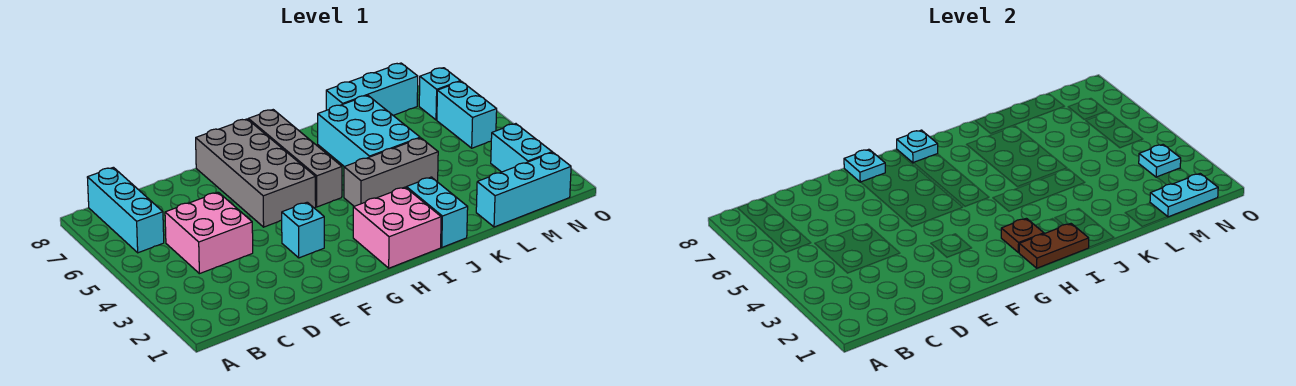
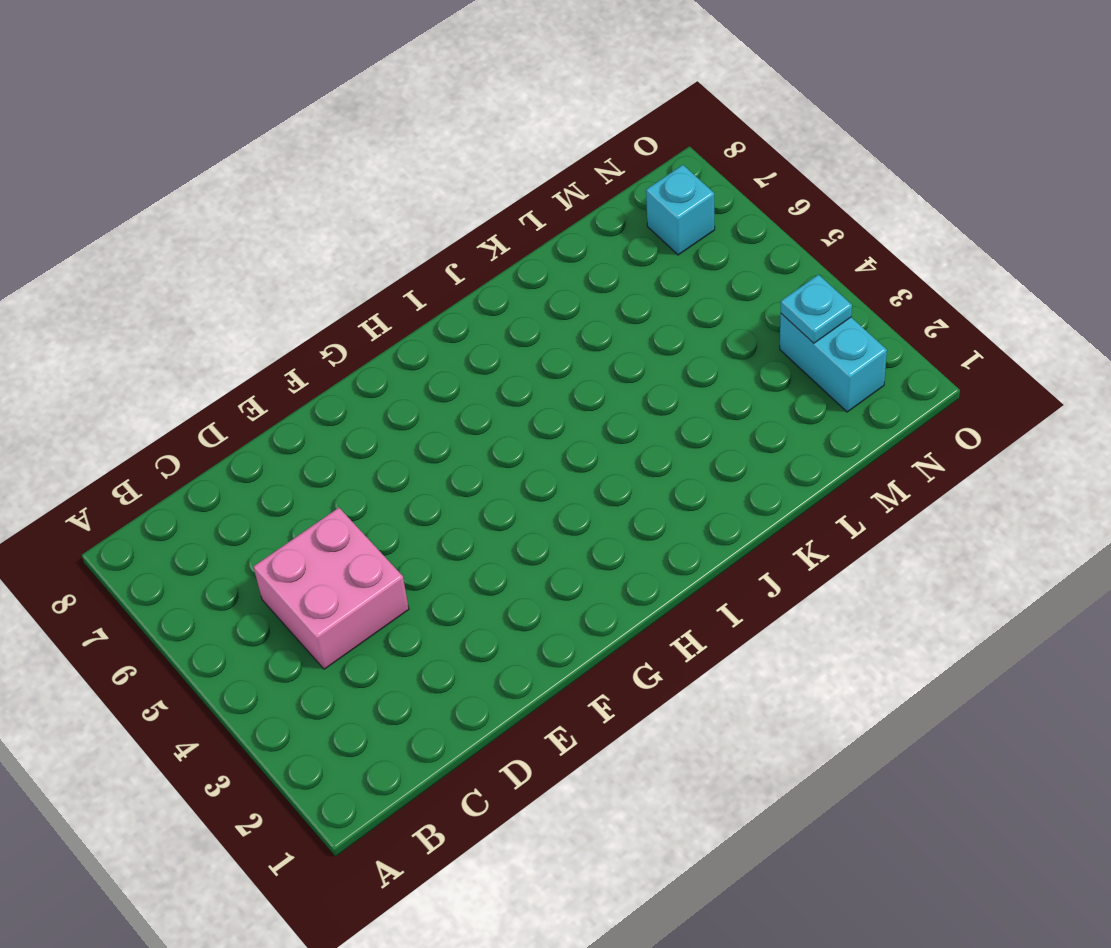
none -> cyan brick B6:B8 level 1
none -> cyan brick F3 level 1
none -> grey brick F5:G8 level 1

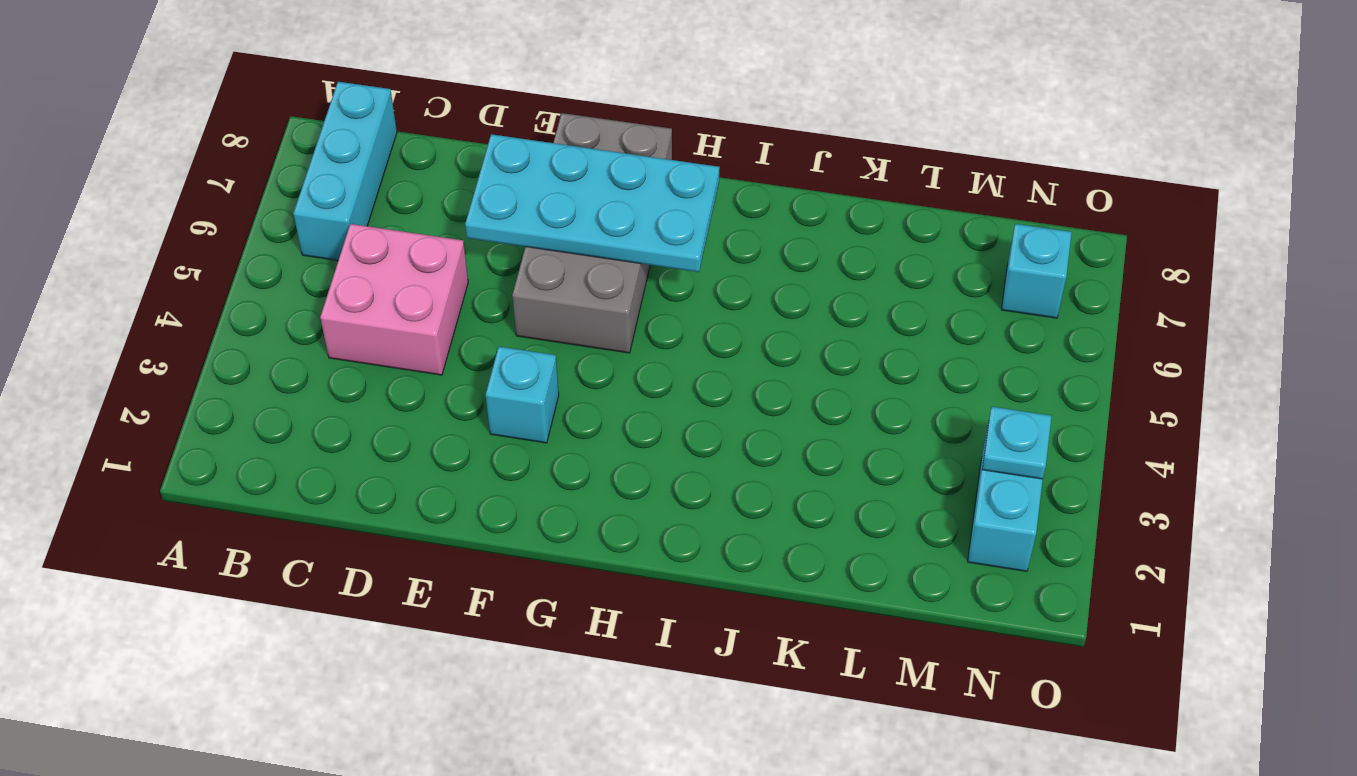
cyan plate E6:H7 level 2 -> none
none -> pink brick H1:I2 level 1
none -> grey brick H5:H8 level 1
none -> grey brick I4:K4 level 1

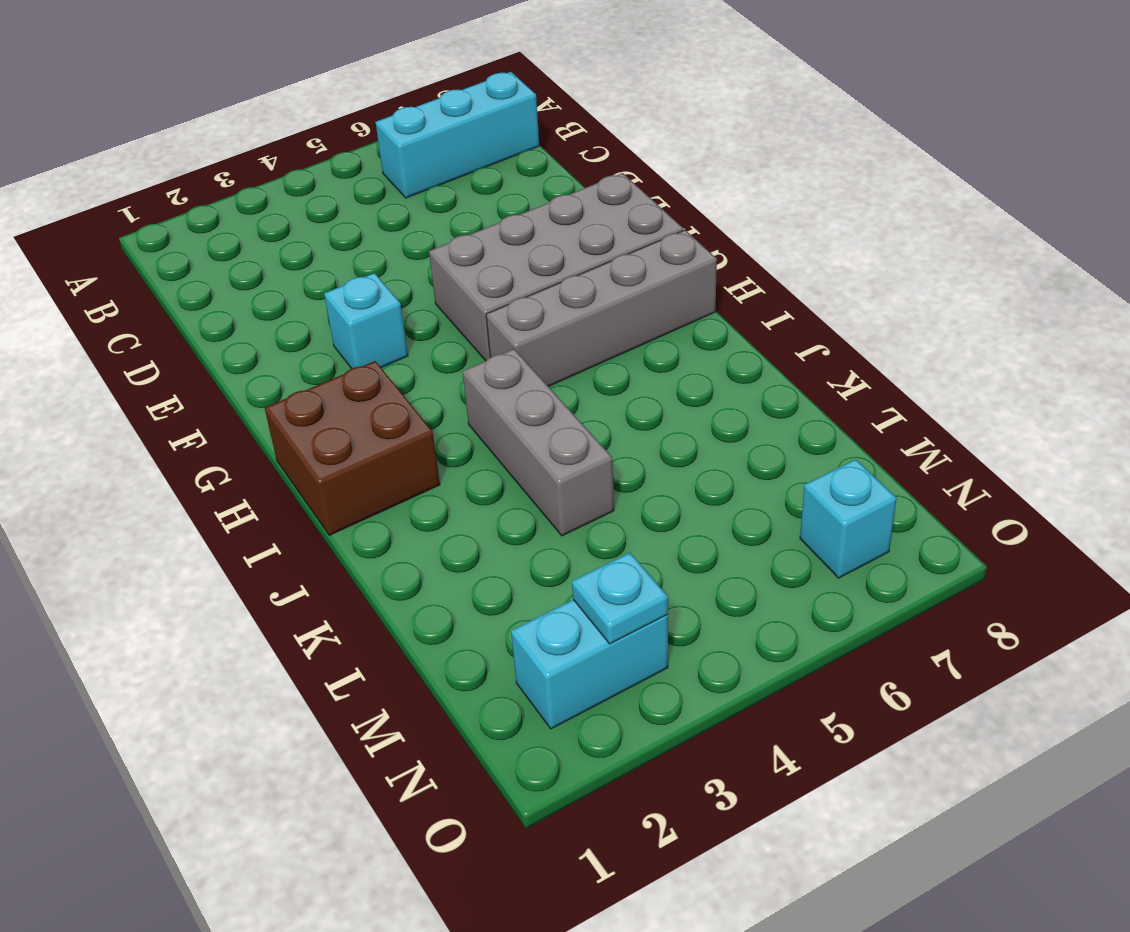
brown brick H1:I2 level 1 -> pink brick H1:I2 level 1
none -> pink brick C4:D5 level 1
none -> cyan brick J1:J2 level 1
none -> cyan brick J5:K7 level 1

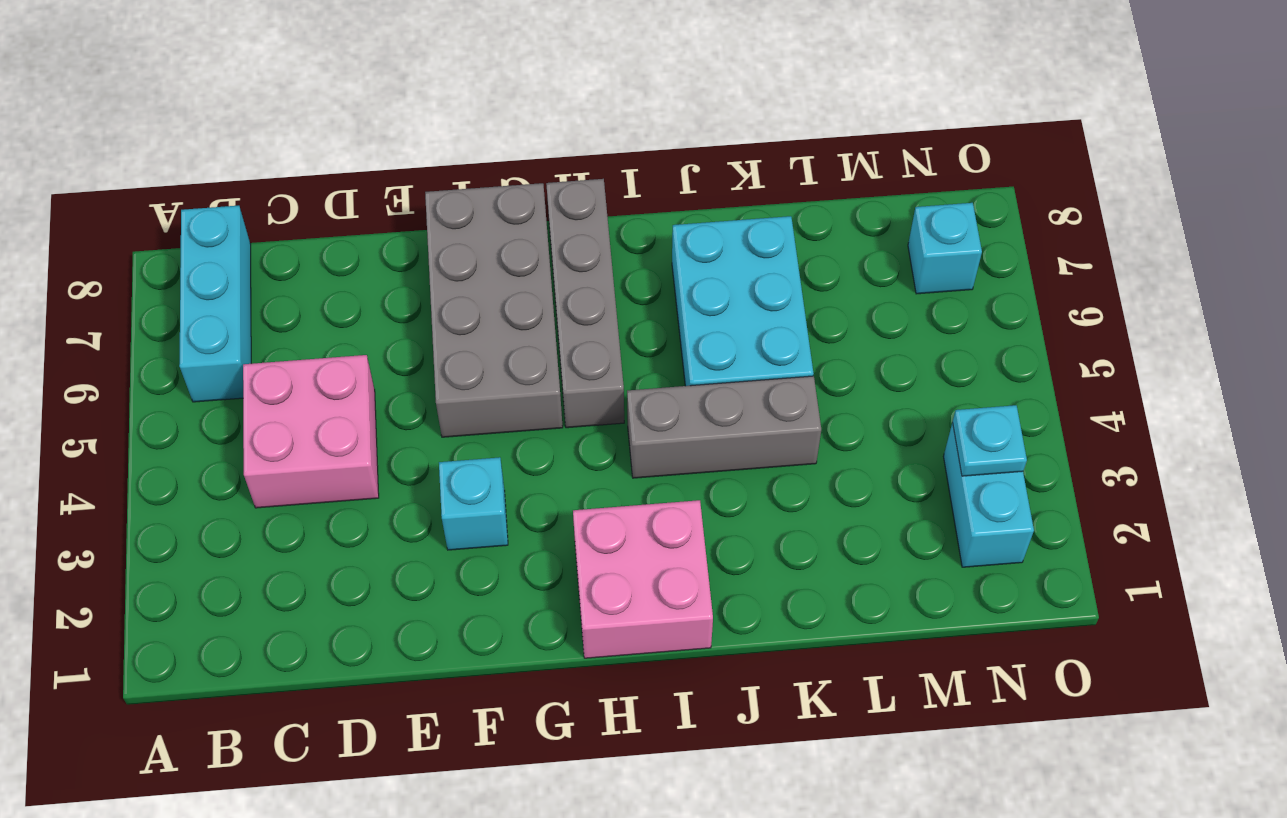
none -> cyan brick J1:J2 level 1
none -> cyan brick K8:M8 level 1
none -> cyan brick L1:N1 level 1

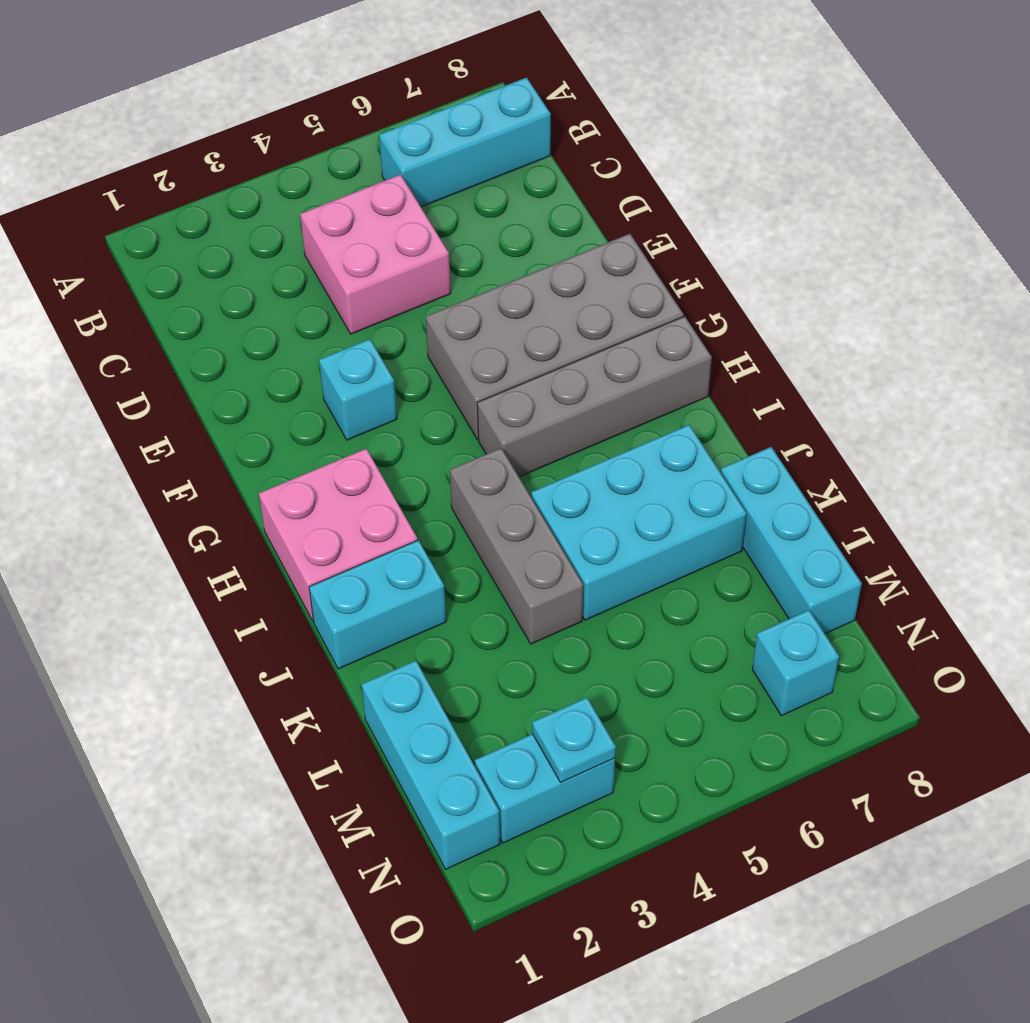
none -> cyan brick N5:N6 level 1
none -> cyan plate F8 level 2
none -> brown plate H1:I1 level 2

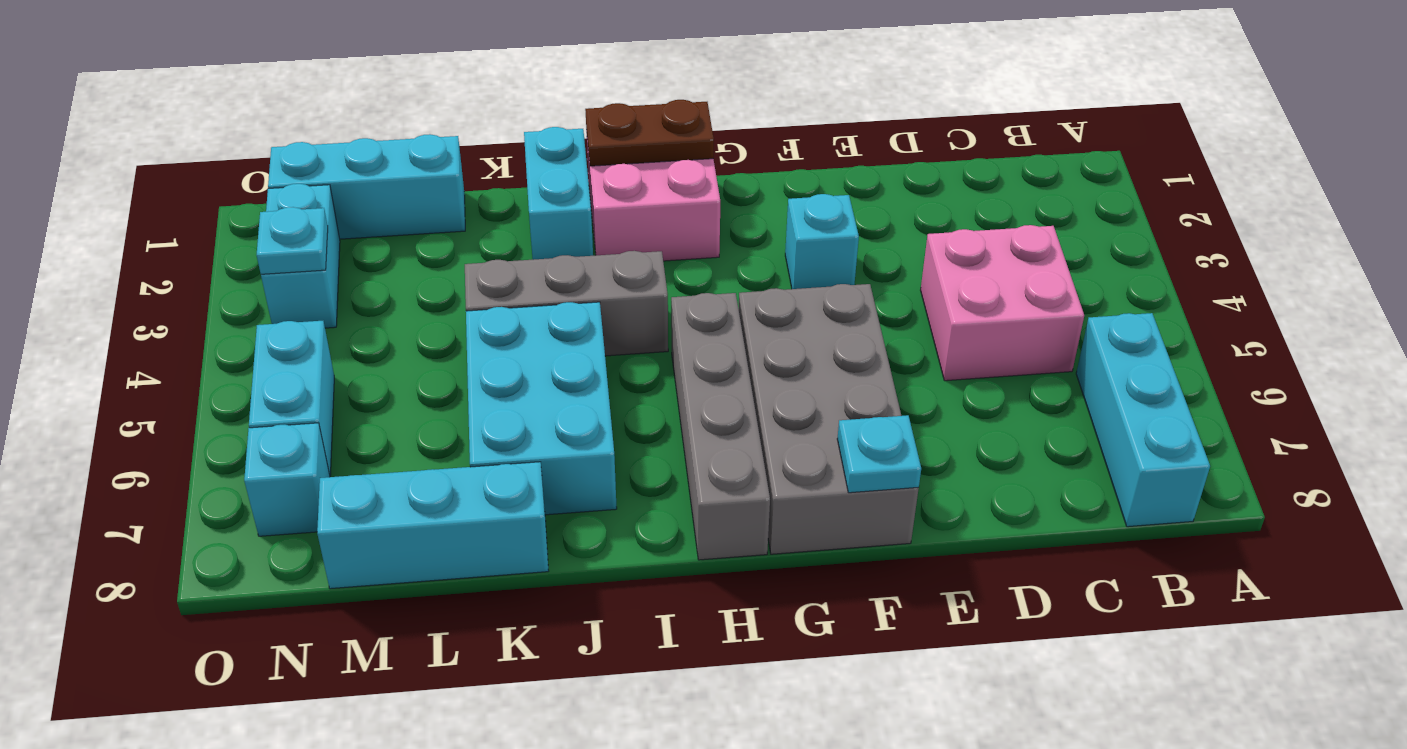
none -> brown plate H2 level 2
none -> cyan plate H8 level 2
none -> cyan plate M1:N1 level 2

